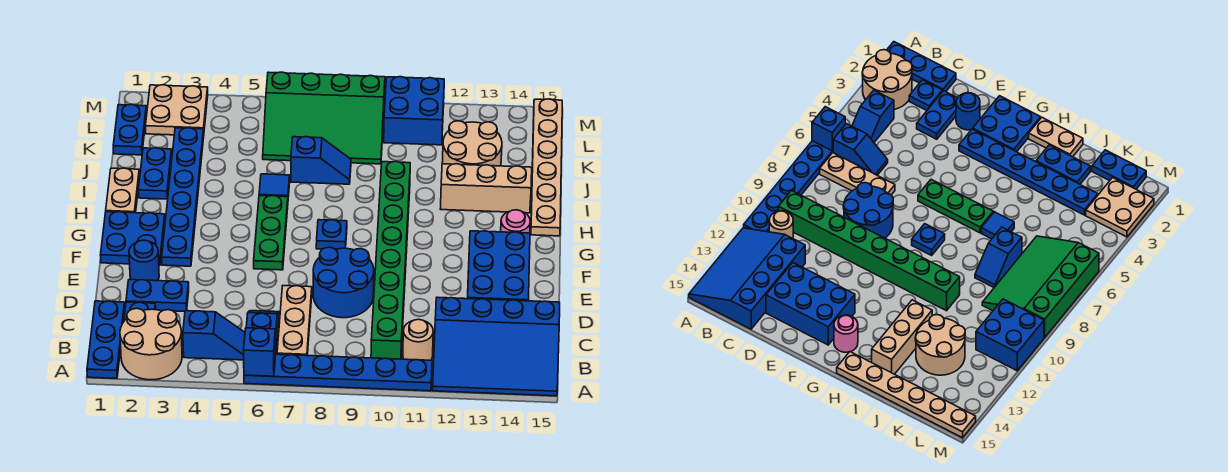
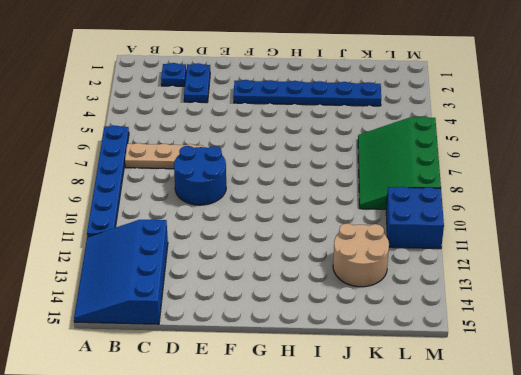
none -> blue plate A1:C1 level 1
none -> tan round brick A2:B3 level 1
none -> blue slope B4:B5 level 1 top 4
none -> blue slope B6:C6 level 1 top B

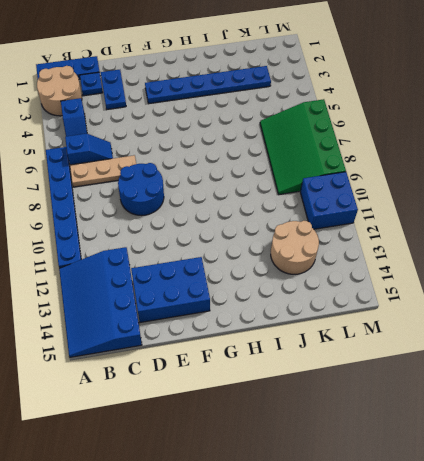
none -> green brick B10:I10 level 1
none -> tan round brick B11 level 1
none -> blue round brick E2 level 1
none -> blue plate F1:G2 level 1

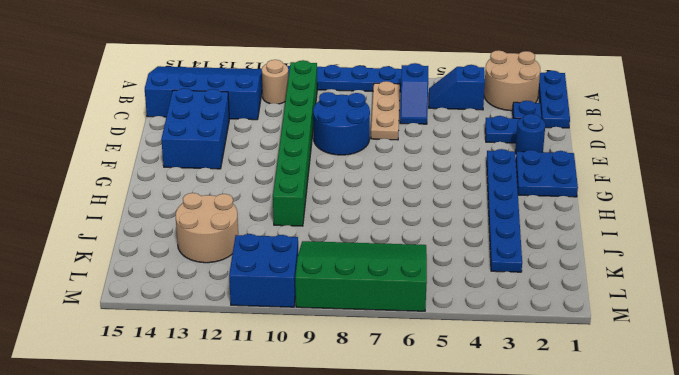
none -> green plate F6:H6 level 1
none -> blue plate G8 level 1
none -> pink round brick G14 level 1
none -> tan plate H1:I1 level 1

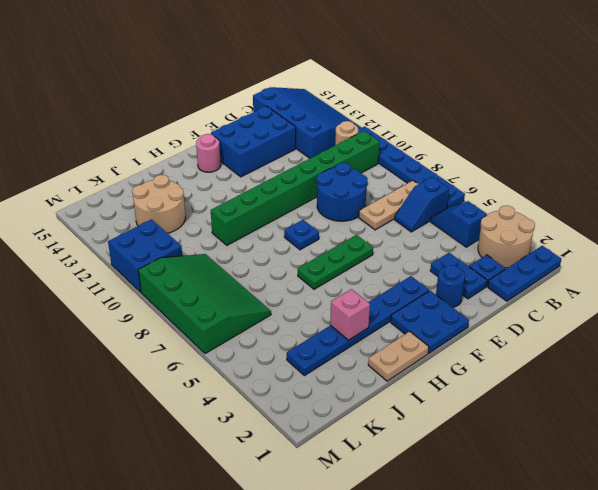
pink brick I3 level 2 -> none
none -> tan plate H15:M15 level 1
none -> blue plate I2:J2 level 1
none -> blue tile I6 level 1
none -> tan brick I12:I14 level 1

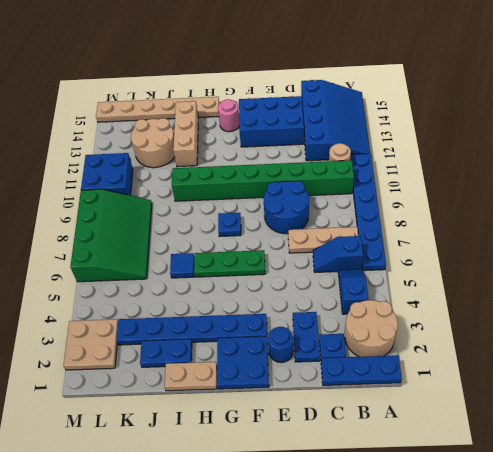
none -> blue slope J7:J8 level 1 top 7
none -> blue plate K1:L1 level 1
none -> blue brick A6 level 2

